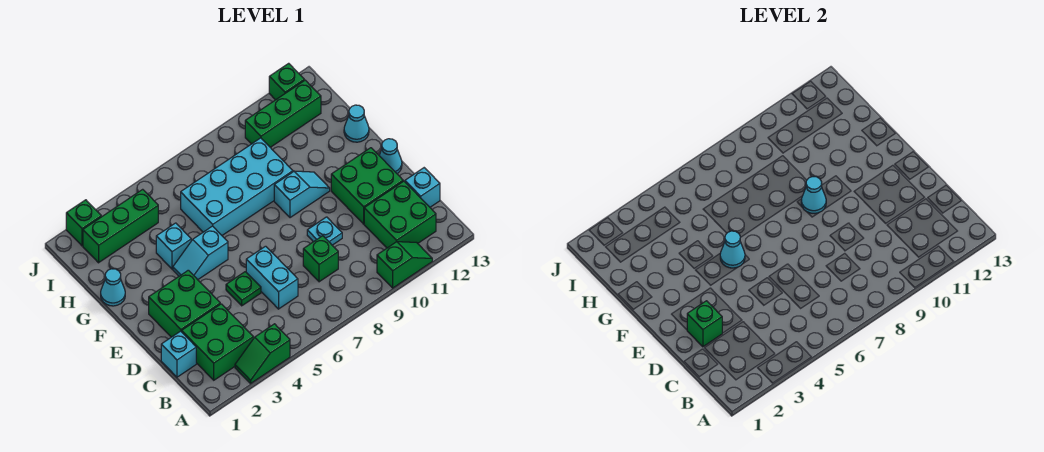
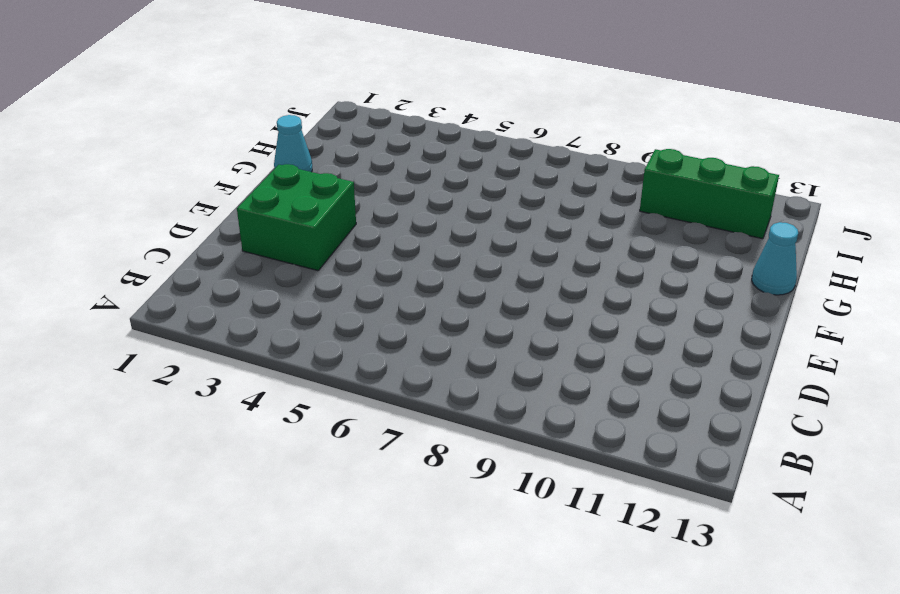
none -> green slope A3:A4 level 1 top 4
none -> green slope A10:A11 level 1 top 10
none -> green brick B2:C3 level 1

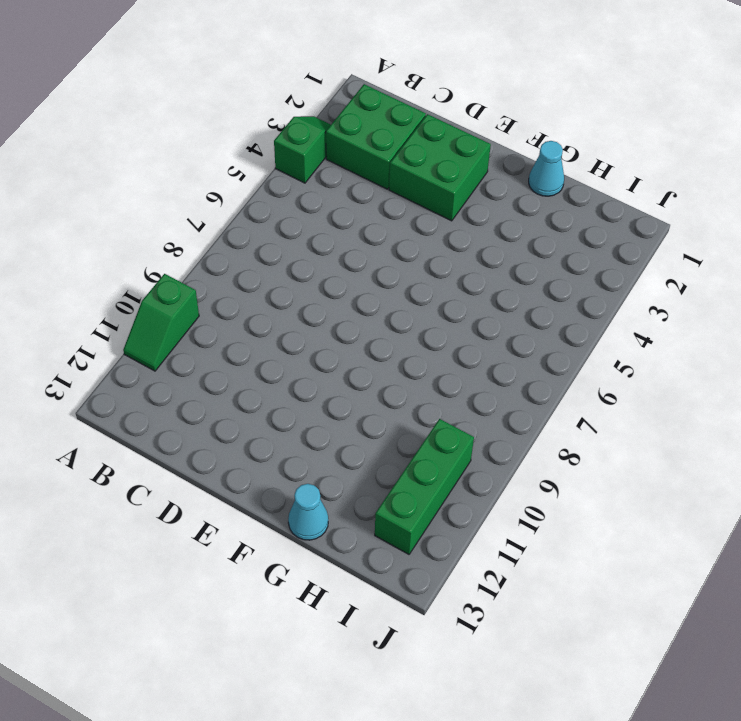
none -> green brick B11:C12 level 1
none -> cyan brick C1 level 1
none -> cyan brick C6:D6 level 1

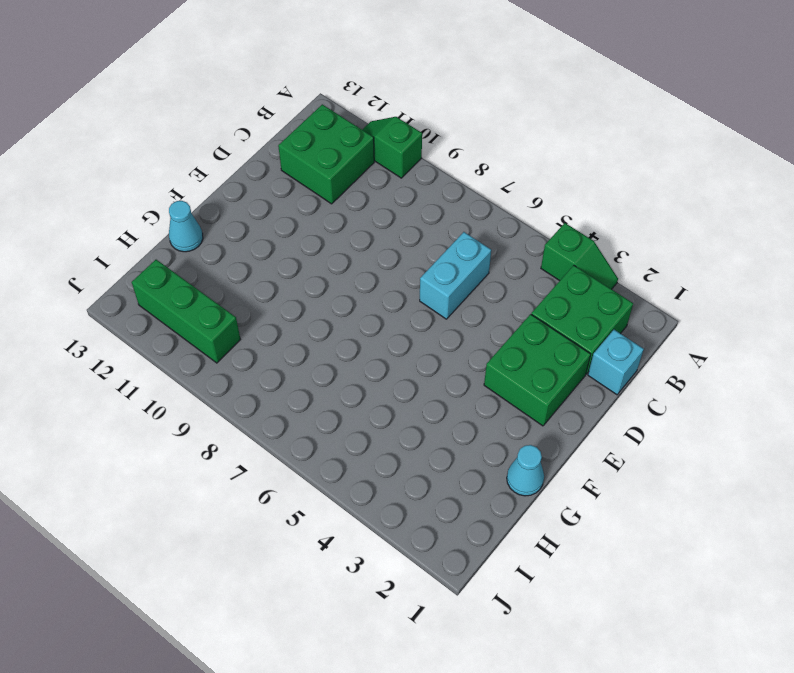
none -> green brick C8 level 1
none -> cyan brick C13 level 1
none -> green plate D5 level 1

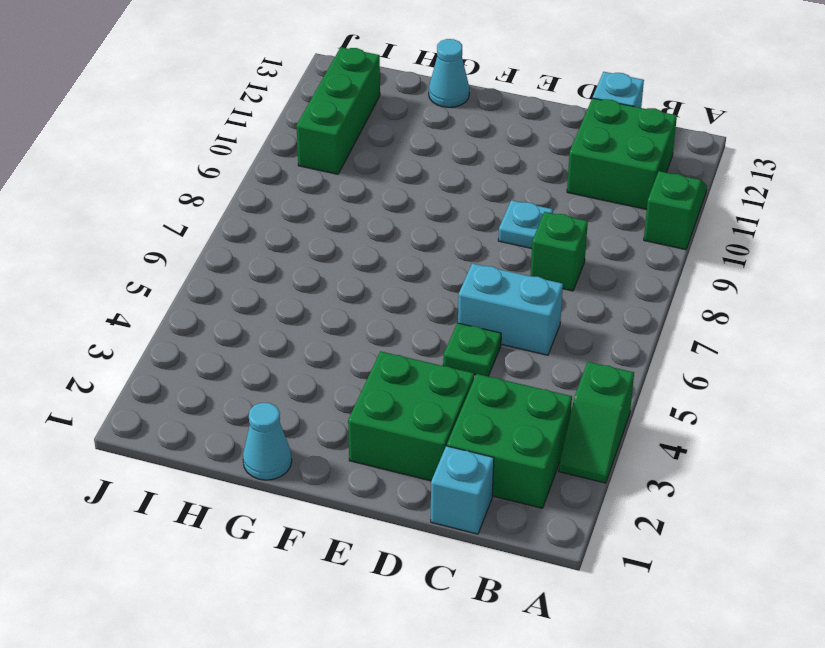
none -> green brick D11:E12 level 1
none -> cyan cone E13 level 1
none -> cyan slope F4:F5 level 1 top 5

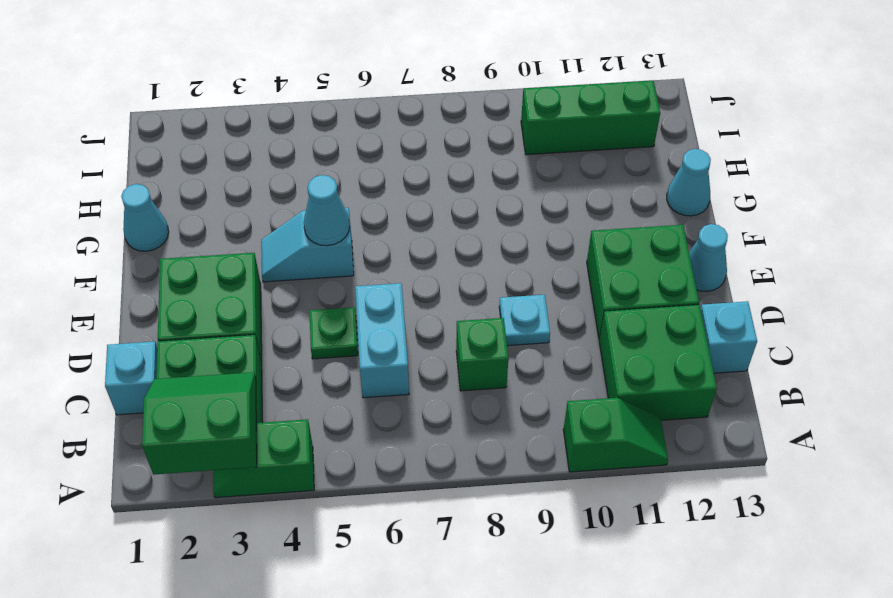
green slope A2:B3 level 2 top A -> none
none -> cyan slope F9:F10 level 1 top 9
none -> cyan brick G4 level 1
none -> cyan brick G6:H9 level 1

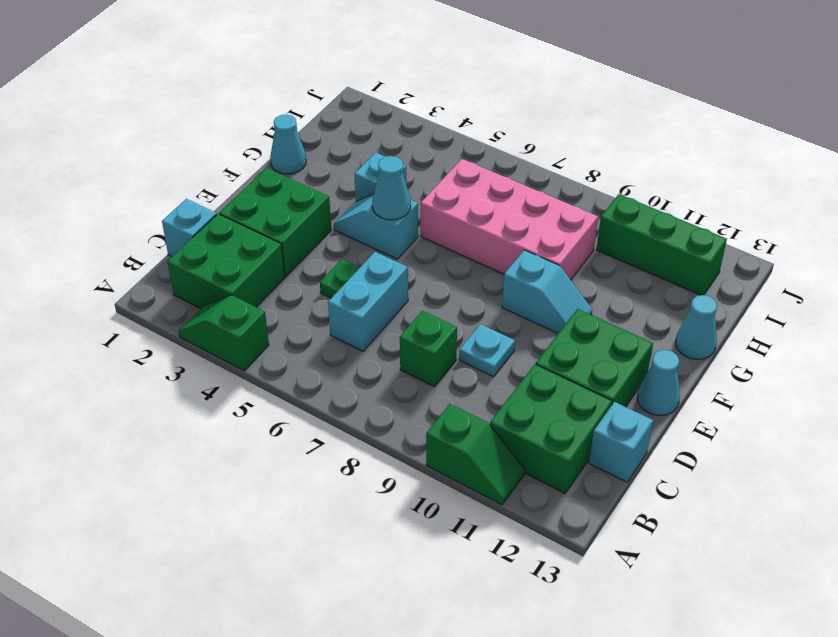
pink brick G6:H9 level 1 -> cyan brick G6:H9 level 1
none -> green brick I2:I4 level 1
none -> green brick J2 level 1
none -> green brick J12 level 1

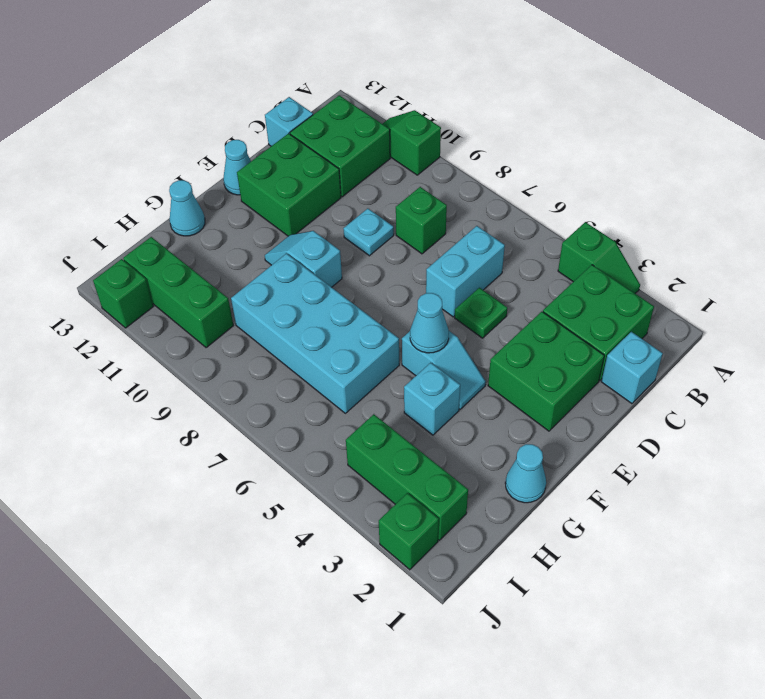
none -> green brick D2 level 2
none -> cyan cone F9 level 2

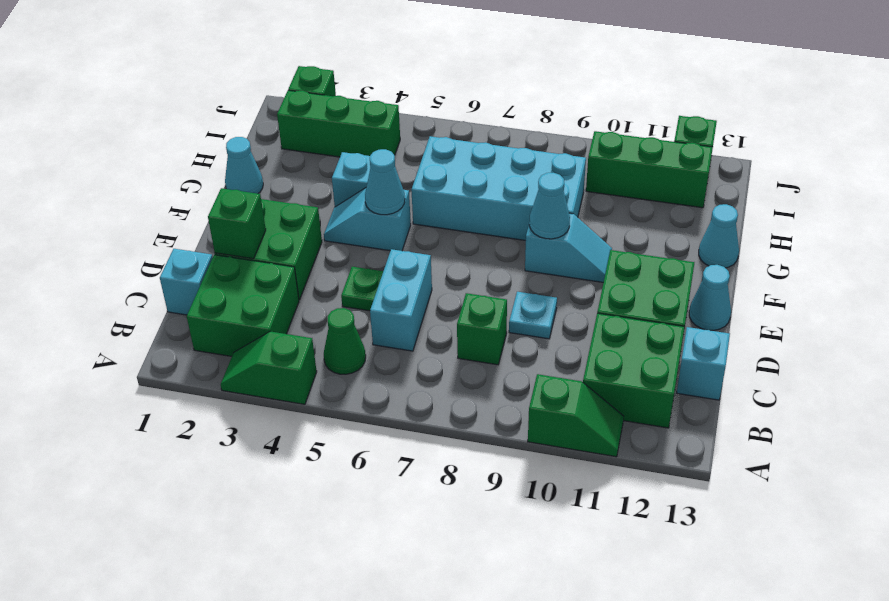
green cone B5 level 1 -> none

